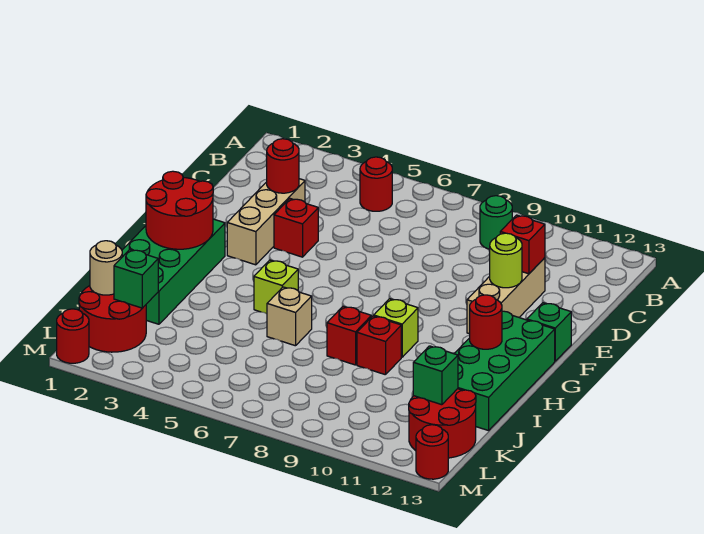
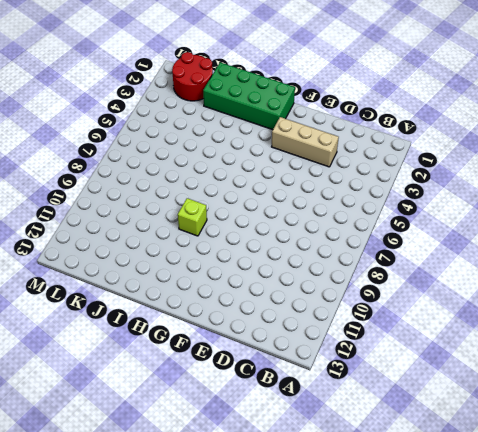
none -> red round brick B5 level 1
none -> green round brick B9 level 1
none -> tan brick D11:F11 level 1

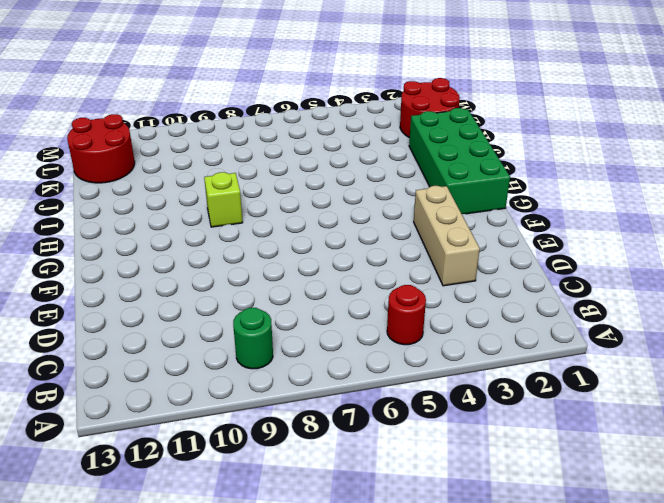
none -> tan brick D11:F11 level 1
none -> red brick E4 level 1
none -> green brick F13 level 1

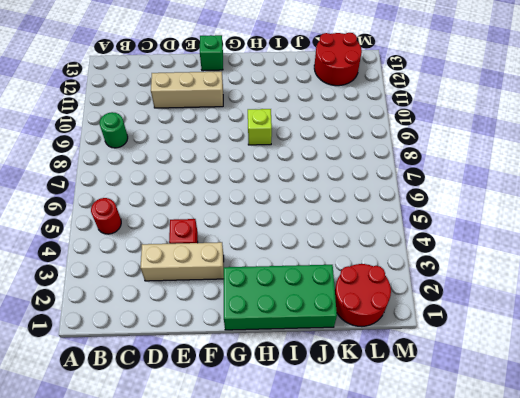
none -> green brick G12:J13 level 1
none -> lime brick H5 level 1
none -> tan brick I6 level 1

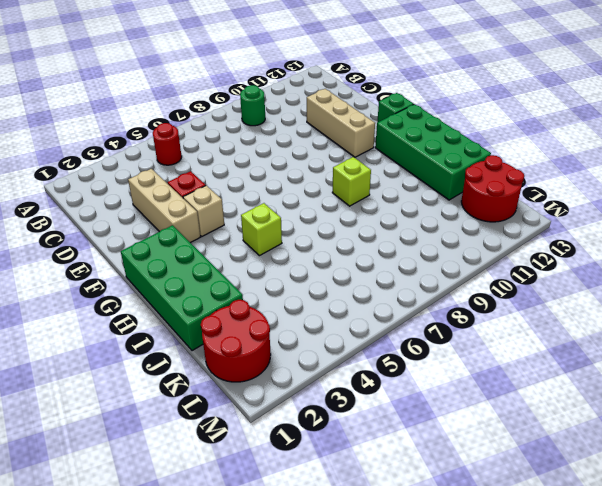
tan brick F4 level 1 -> tan brick I6 level 1
none -> red brick I8 level 1
none -> red brick I9 level 1
none -> red round brick M1 level 1

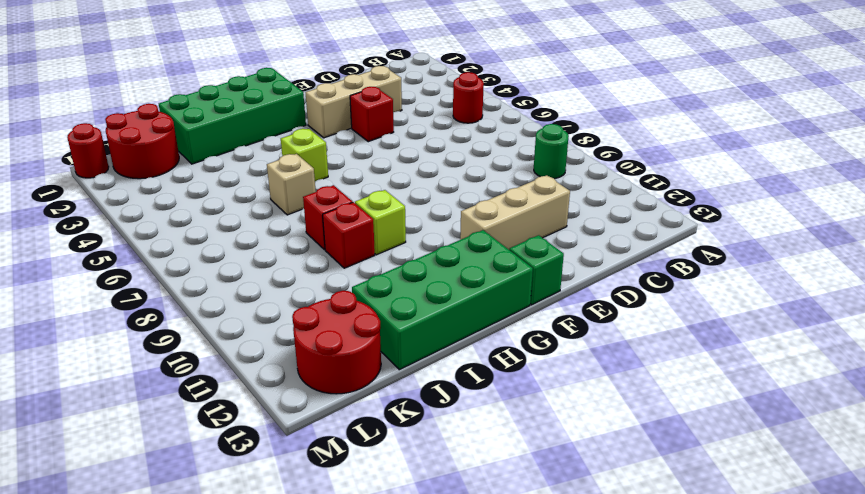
none -> red round brick M13 level 1
none -> red round brick D3 level 2
none -> red brick D11 level 2

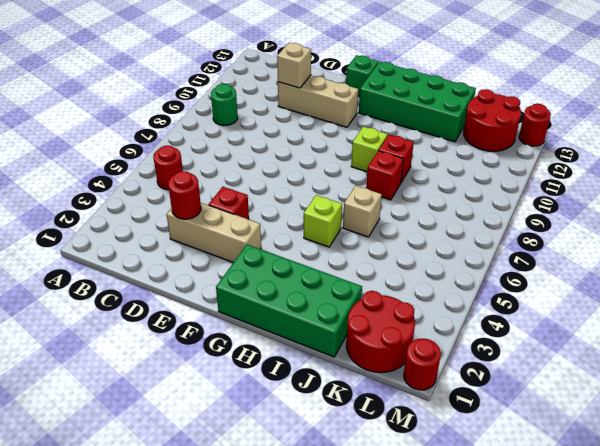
tan brick D11 level 2 -> red brick D11 level 2
none -> lime round brick E11 level 2
none -> red round brick G1:H2 level 2
none -> red round brick H12 level 2

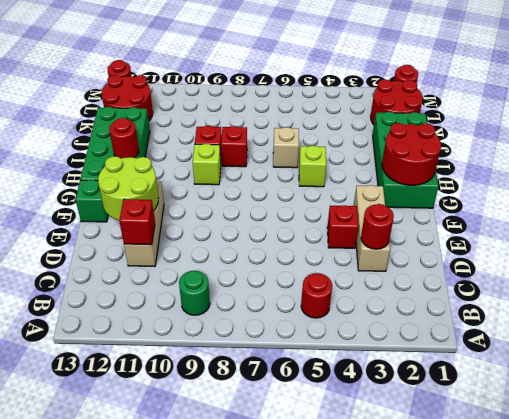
lime round brick E11:F12 level 2 -> lime round brick E11 level 2
none -> tan round brick K1 level 2
none -> green brick K2 level 2
none -> green brick K12 level 2

